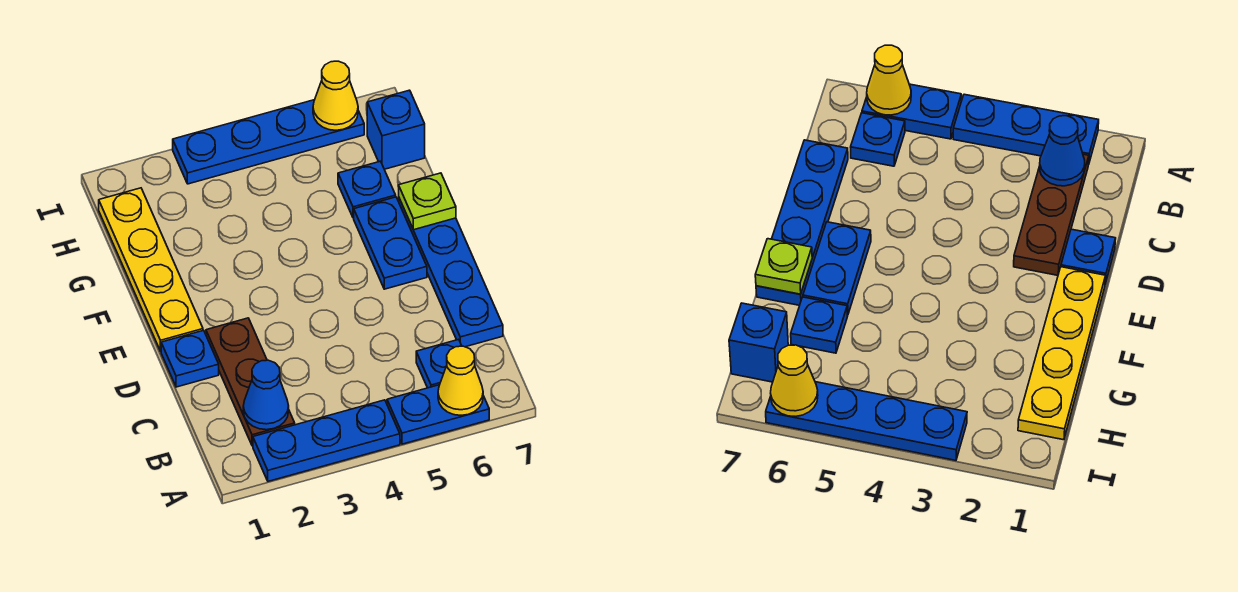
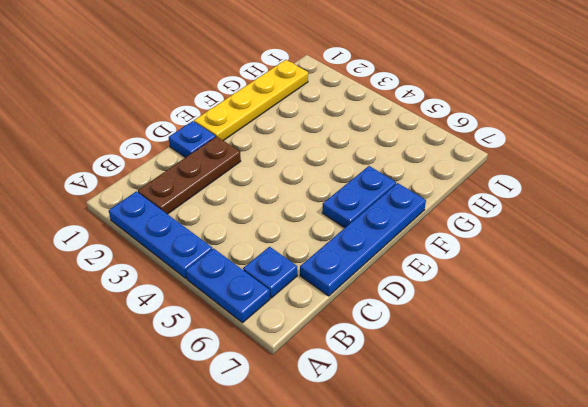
none -> blue plate G6 level 1
none -> blue brick H7 level 1
none -> blue plate I3:I6 level 1

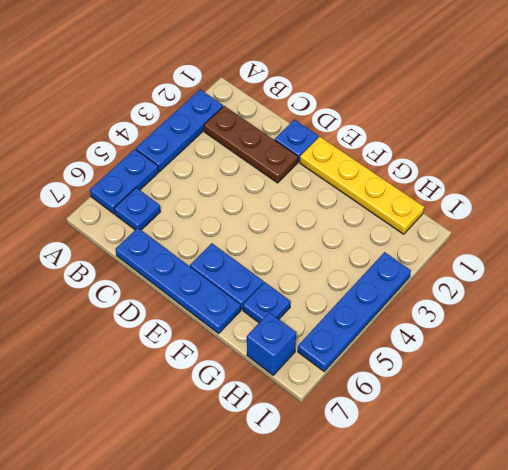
none -> yellow cone A6 level 2
none -> blue cone B2 level 2
none -> lime plate F7 level 2

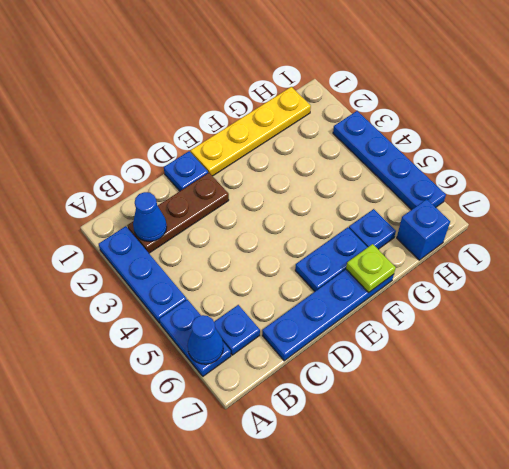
blue cone A6 level 2 -> yellow cone A6 level 2
none -> yellow cone I6 level 2

